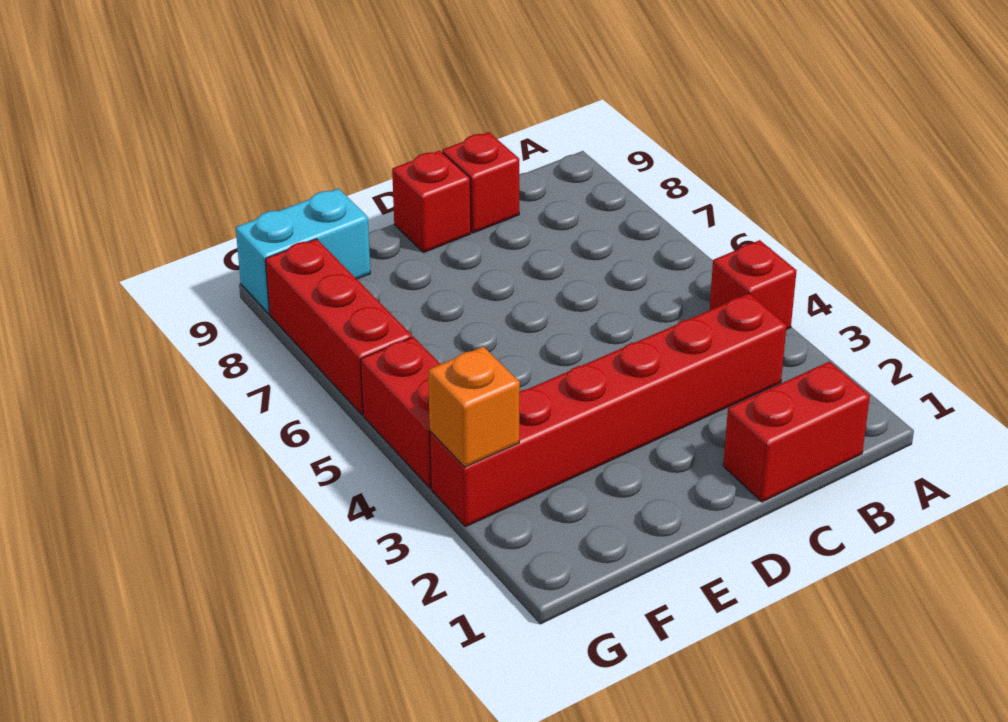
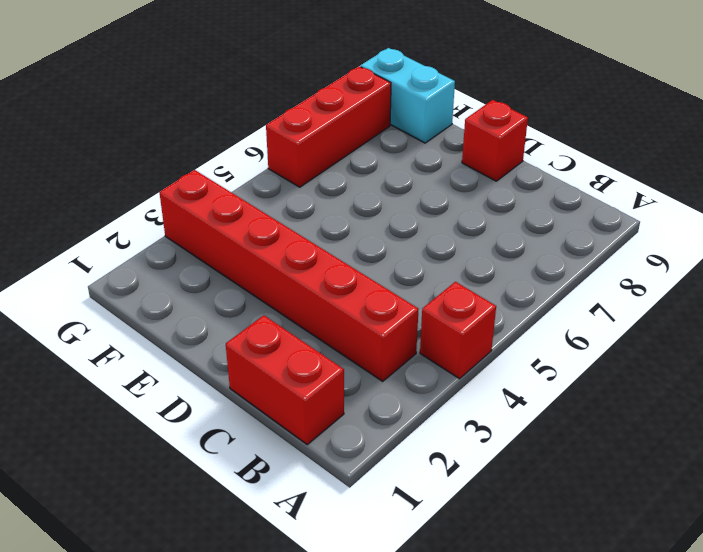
none -> red brick C9 level 1
none -> red brick G4:G5 level 1

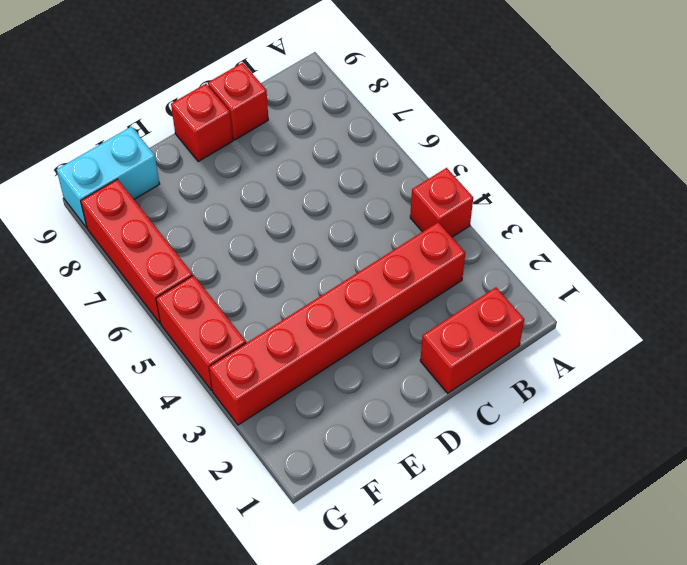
none -> orange brick G3 level 2

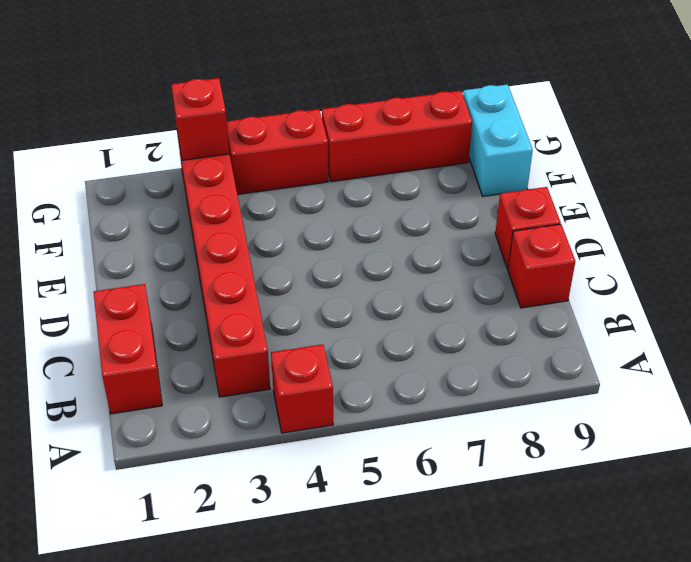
red brick G3 level 2 -> orange brick G3 level 2

